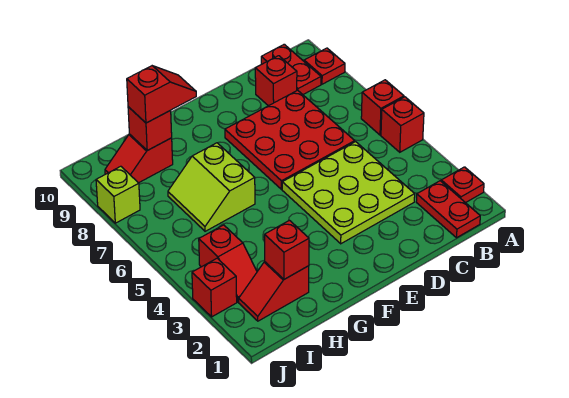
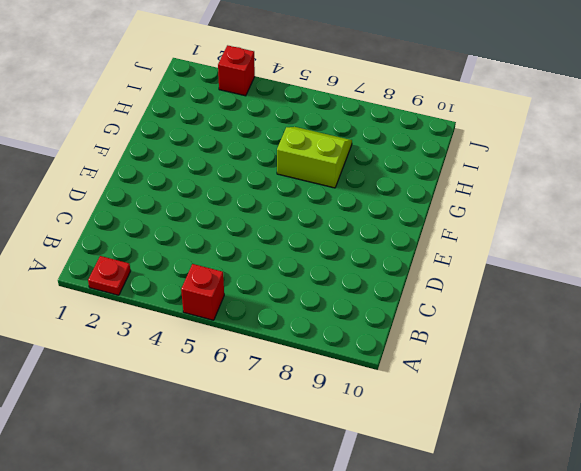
none -> red brick A6 level 1
none -> red plate A9 level 1
none -> red plate B1:B2 level 1

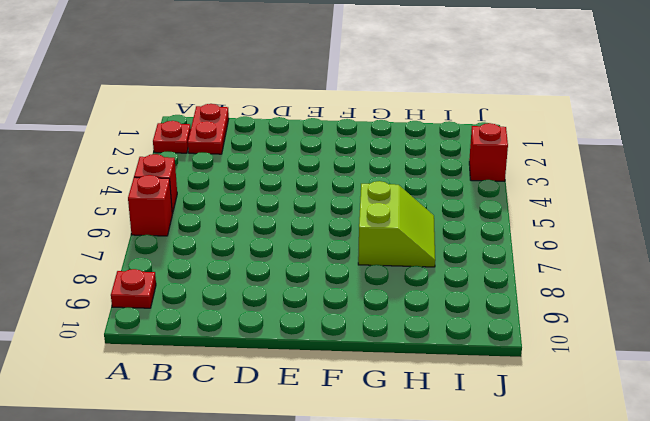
none -> red plate B9:B10 level 1
none -> lime plate C3:E5 level 1
none -> red plate C6:E8 level 1

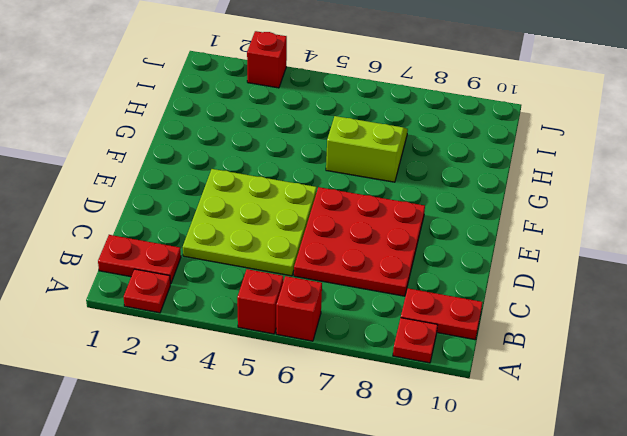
none -> red brick C9 level 1
none -> red slope H2:I2 level 1 top H
none -> red slope H9:I9 level 1 top H

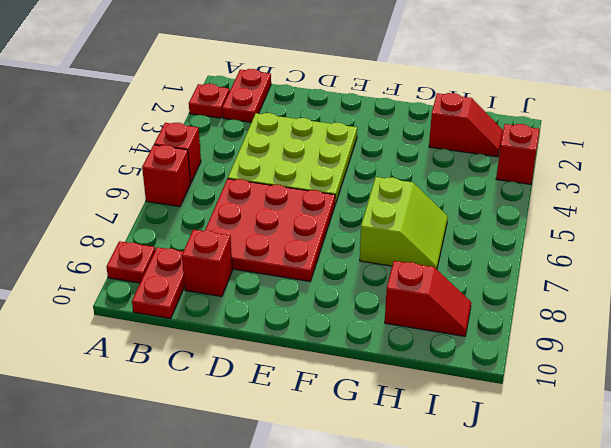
none -> red slope I3:I4 level 1 top 4
none -> lime brick J8 level 1
none -> red brick H2 level 2

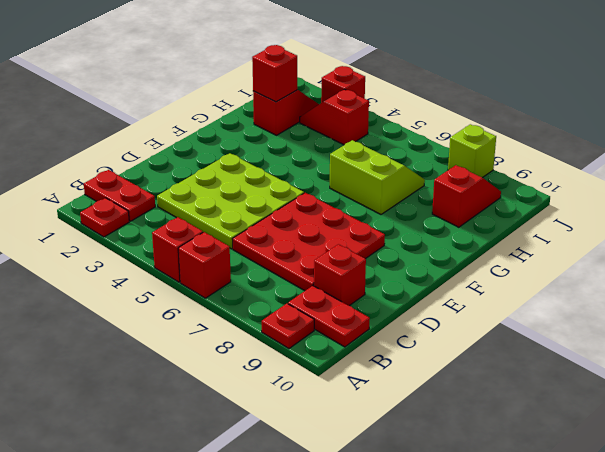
none -> red brick H9 level 2
none -> red slope G9:H9 level 3 top H

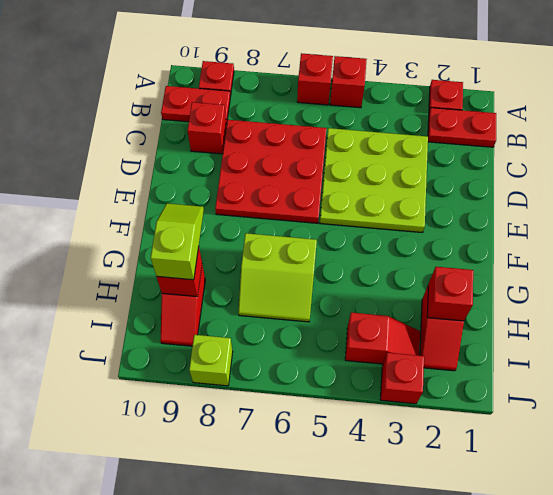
lime slope G9:H9 level 3 top H -> red slope G9:H9 level 3 top H

